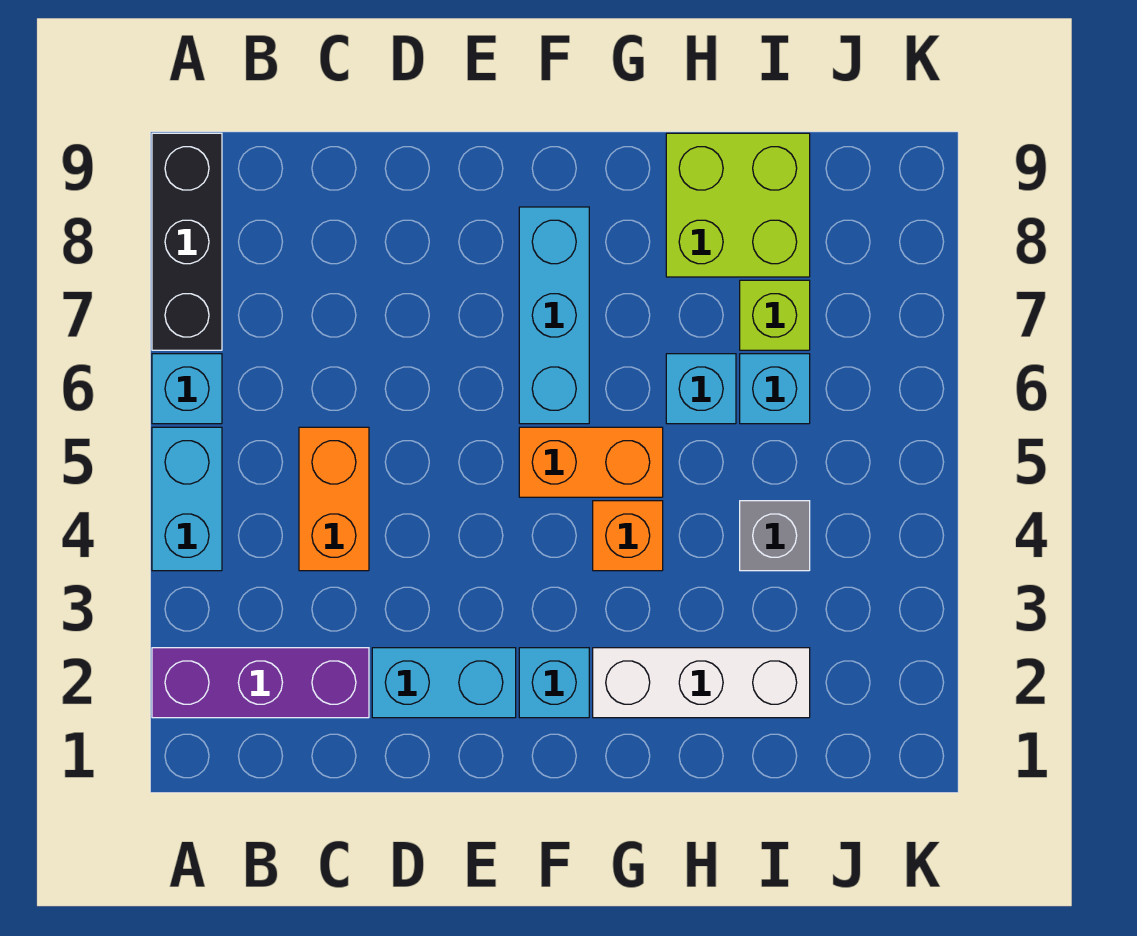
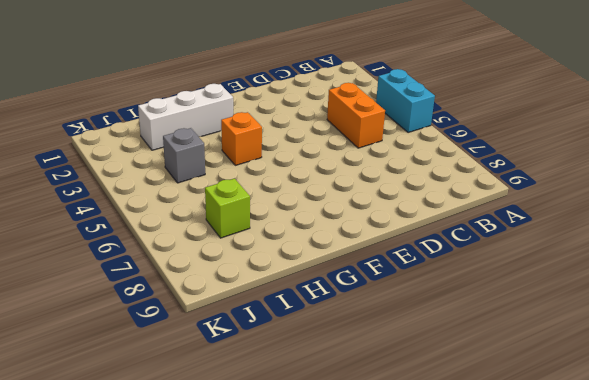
none -> purple brick A2:C2 level 1
none -> cyan brick A6 level 1
none -> black brick A7:A9 level 1

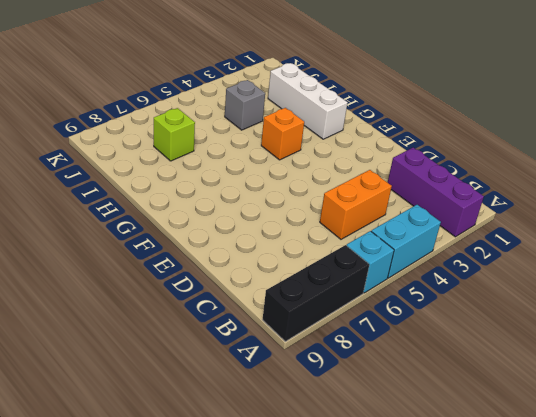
none -> cyan brick D2:E2 level 1
none -> cyan brick F2 level 1
none -> orange brick F5:G5 level 1

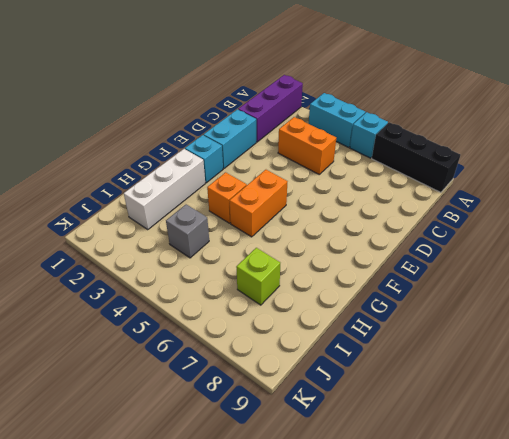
none -> cyan brick F6:F8 level 1
none -> cyan brick H6 level 1
none -> lime brick H8:I9 level 1

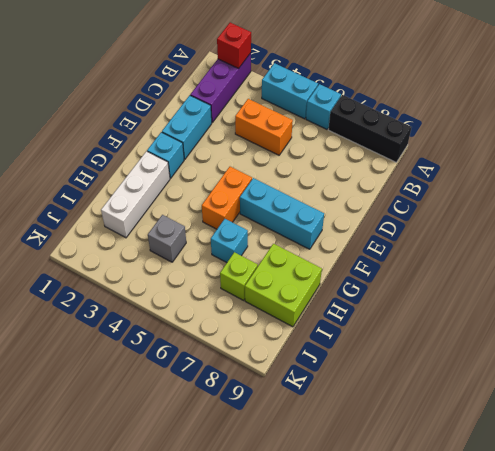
red brick A2 level 2 -> none
none -> orange brick G4 level 1
none -> cyan brick I6 level 1

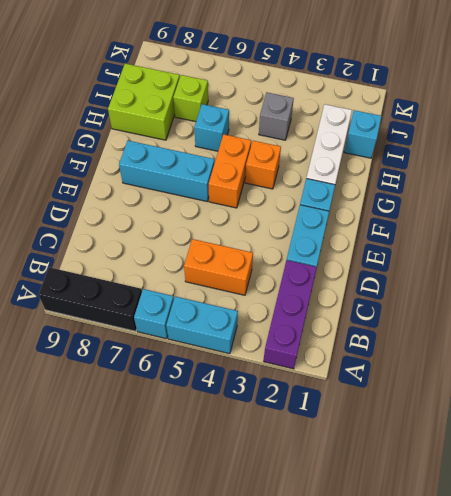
cyan brick I1 level 1 -> cyan brick I6 level 1

